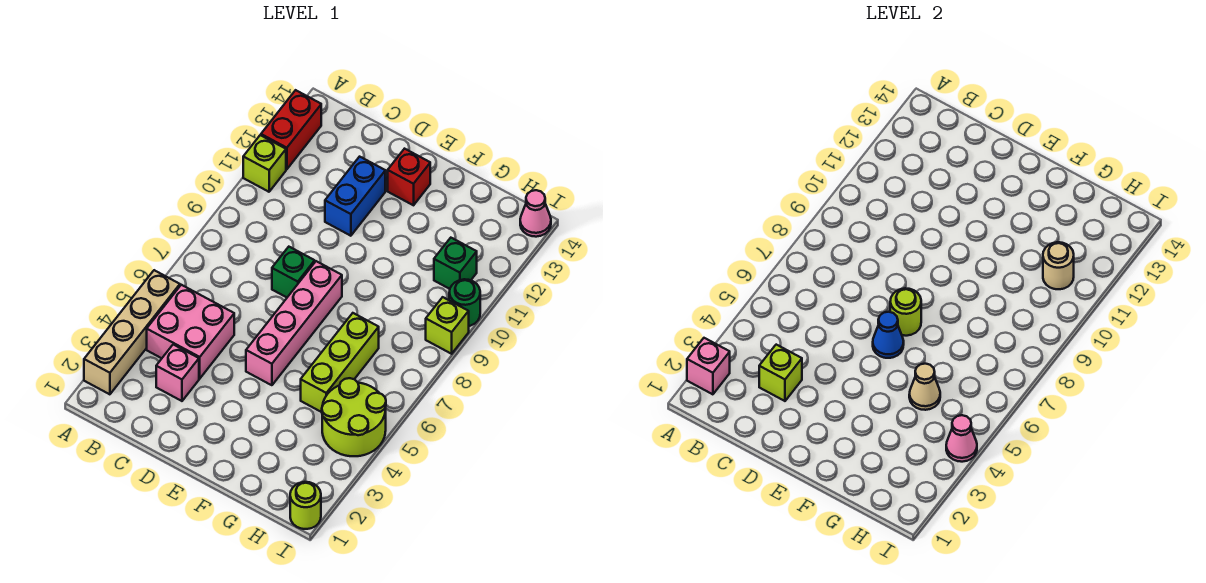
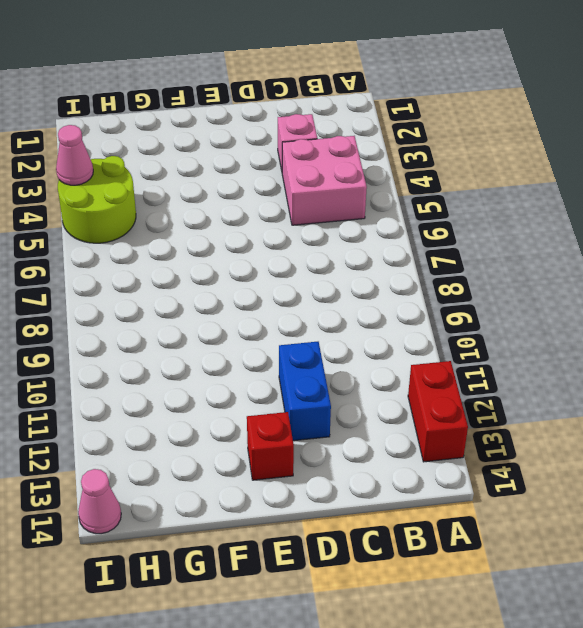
none -> tan brick A2:A5 level 1
none -> lime brick A11 level 1
none -> green brick D8 level 1

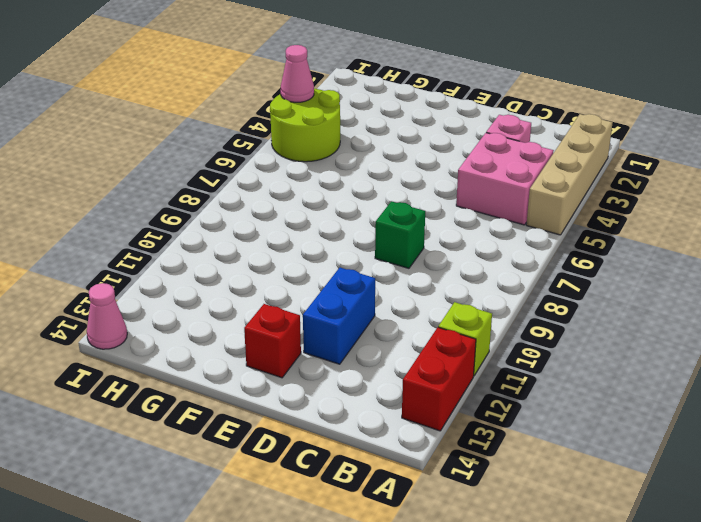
none -> pink brick E5:E8 level 1
none -> lime brick G5:G7 level 1
none -> green brick H11 level 1

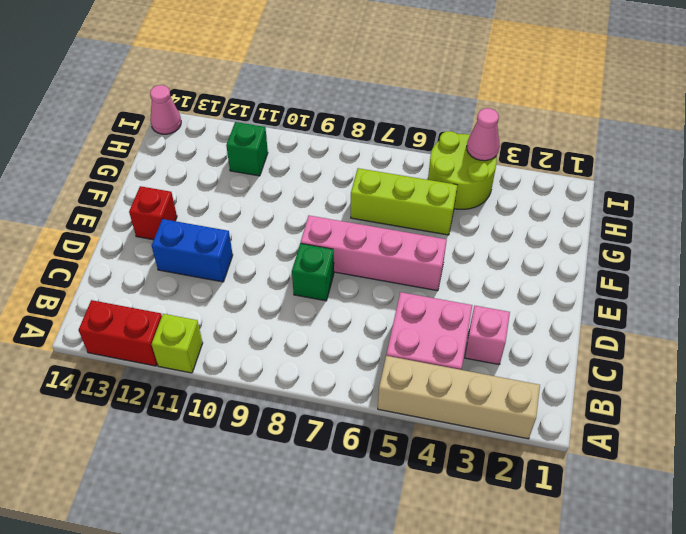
none -> lime round brick I1 level 1
none -> lime brick I9 level 1
none -> green round brick I10 level 1

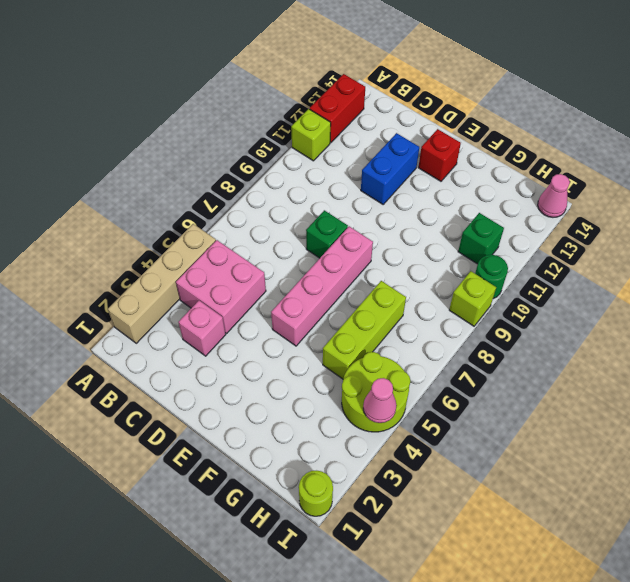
none -> pink brick A2 level 2
none -> lime brick C3 level 2
none -> blue cone E6 level 2

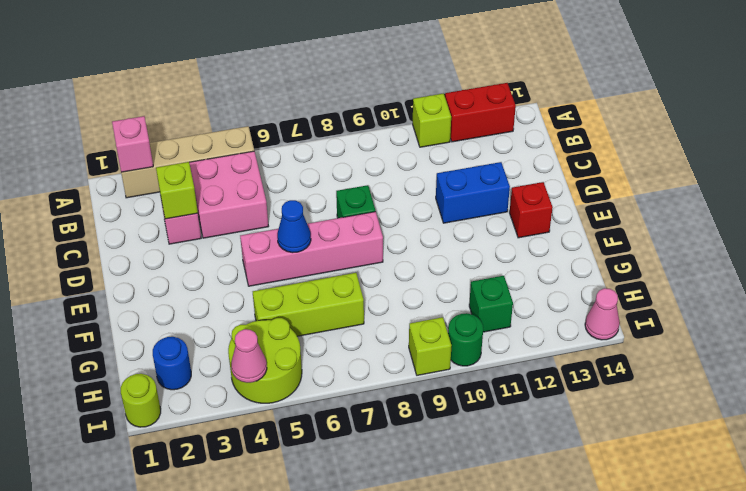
blue round brick H2 level 1 -> none
none -> lime round brick E7 level 2
none -> tan cone G5 level 2
none -> tan round brick H11 level 2

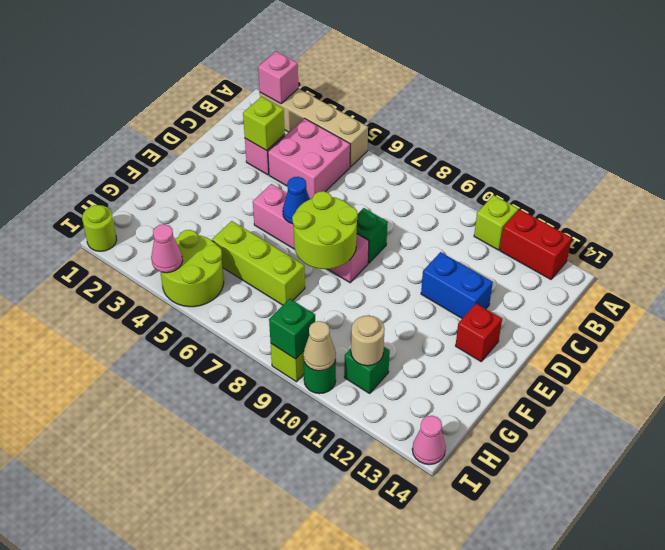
lime round brick E7:F8 level 2 -> lime round brick E7 level 2
green brick I9 level 2 -> none
tan cone I10 level 2 -> tan cone G5 level 2

